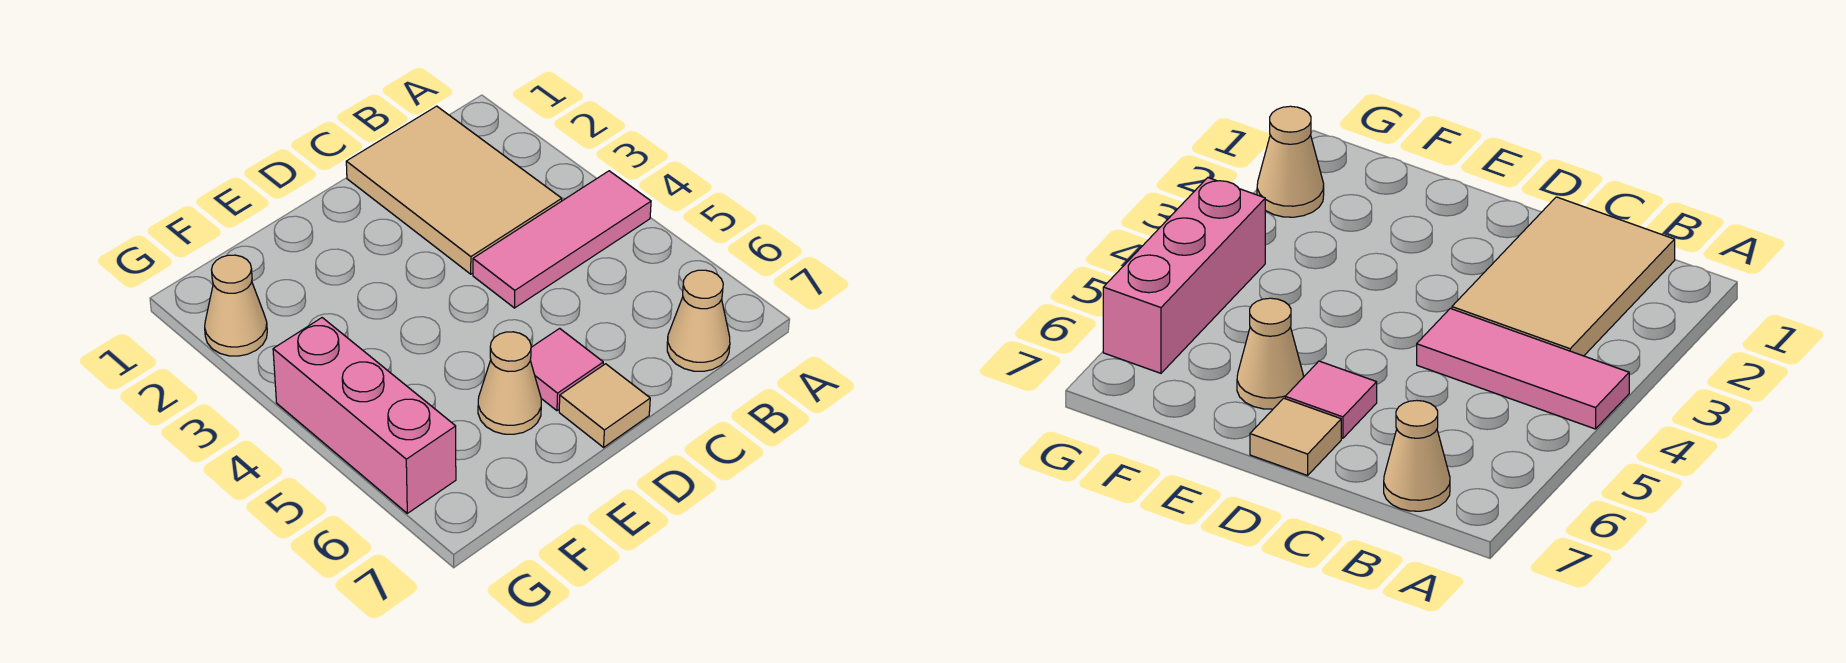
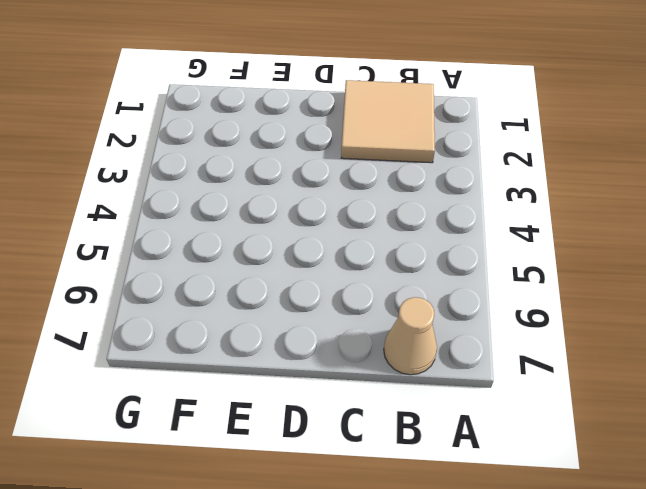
tan tile B1:C2 level 1 -> tan tile B1:C3 level 1
none -> pink tile A4:C4 level 1
none -> pink tile D6 level 1

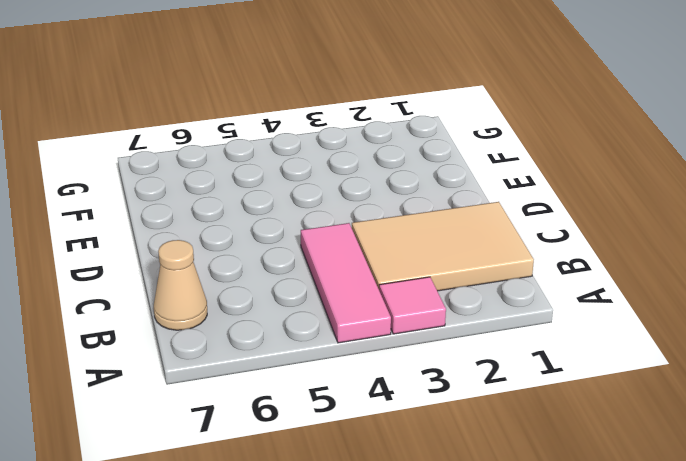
pink tile A3 level 1 -> pink tile D6 level 1
none -> tan tile D7 level 1
none -> tan cone E6 level 1

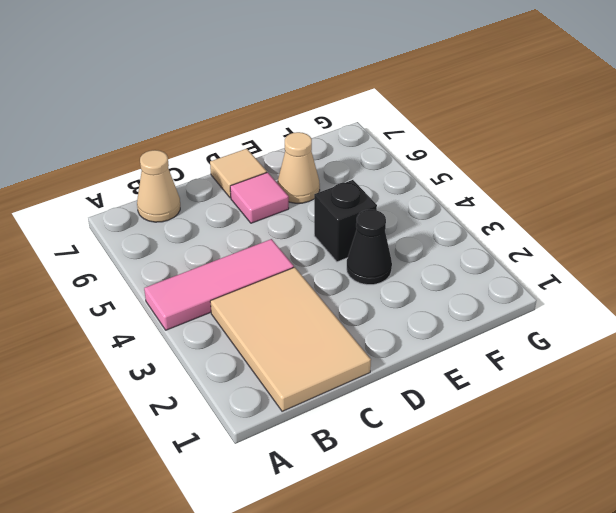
black cone E3 level 1 -> none
black brick E4 level 1 -> none
none -> tan cone G2 level 1
none -> pink brick G4:G6 level 1

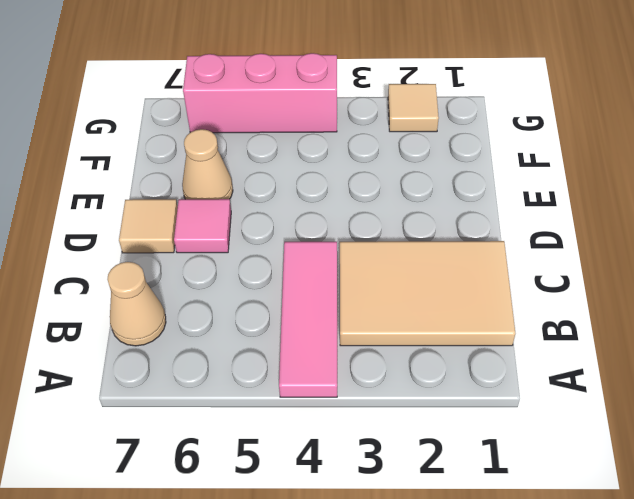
tan tile G2 level 1 -> tan cone G2 level 1

